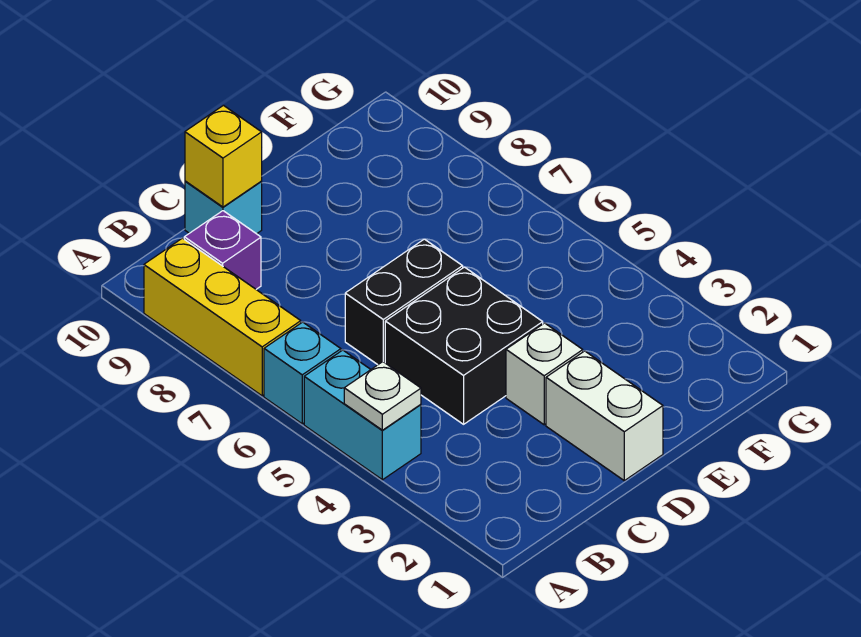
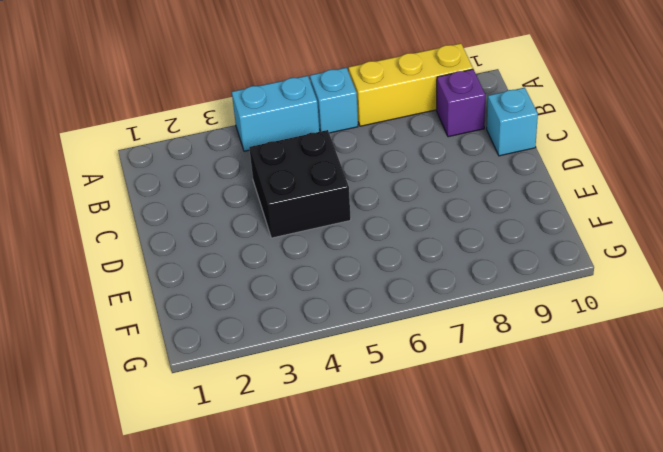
none -> black brick C6:D6 level 1
none -> white brick D1:D2 level 1

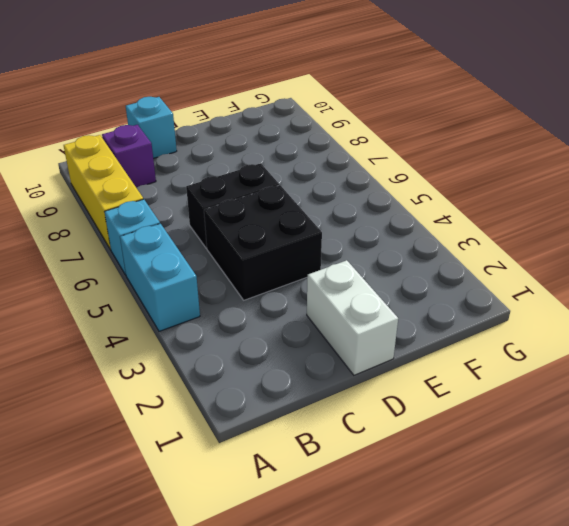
none -> white brick D3 level 1
none -> white plate A4 level 2

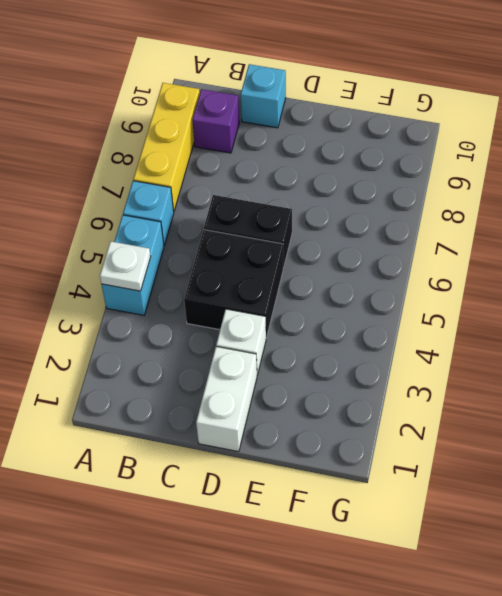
none -> yellow brick C10 level 2

